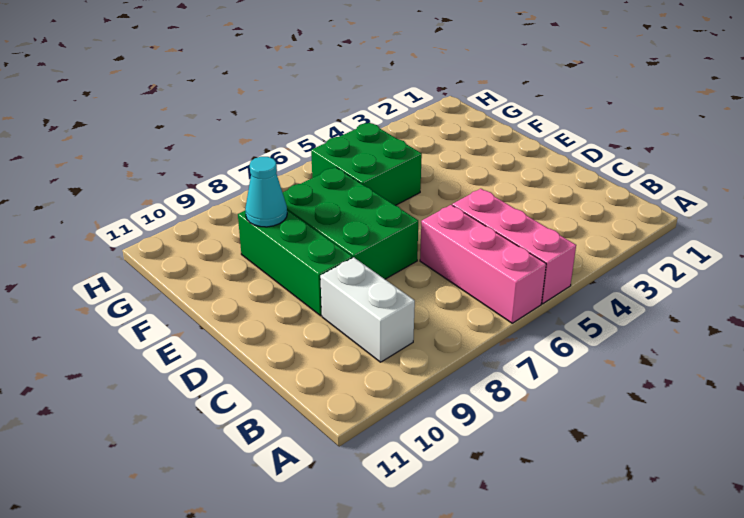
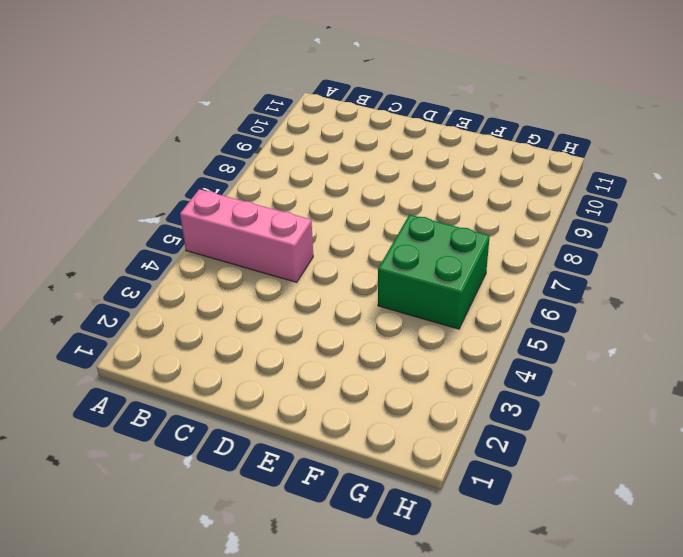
none -> pink brick A6:C6 level 1
none -> white brick B9:C9 level 1

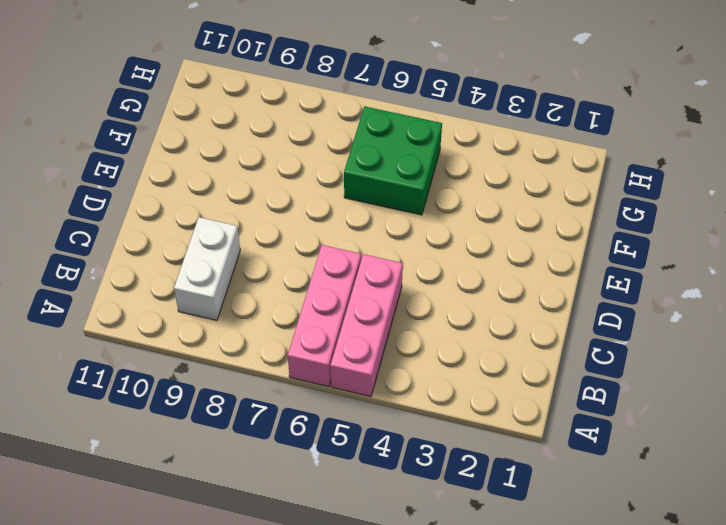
none -> green brick D7:F8 level 1
none -> green brick D9:F9 level 1

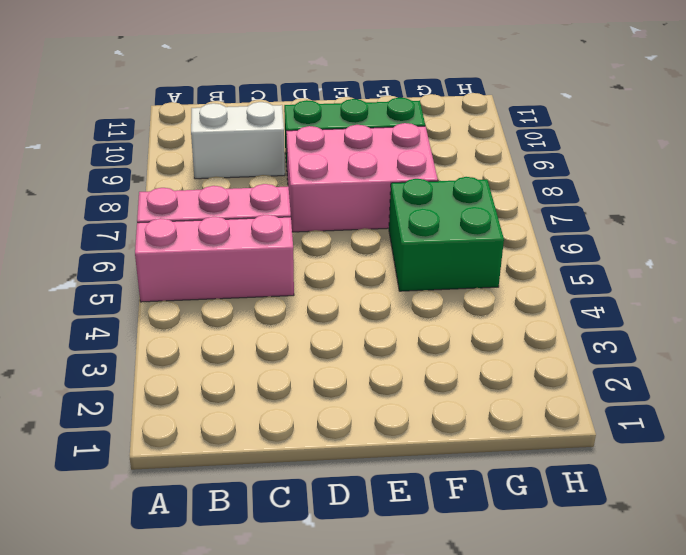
pink brick D7:F8 level 1 -> green brick D7:F8 level 1
none -> cyan cone F9 level 2

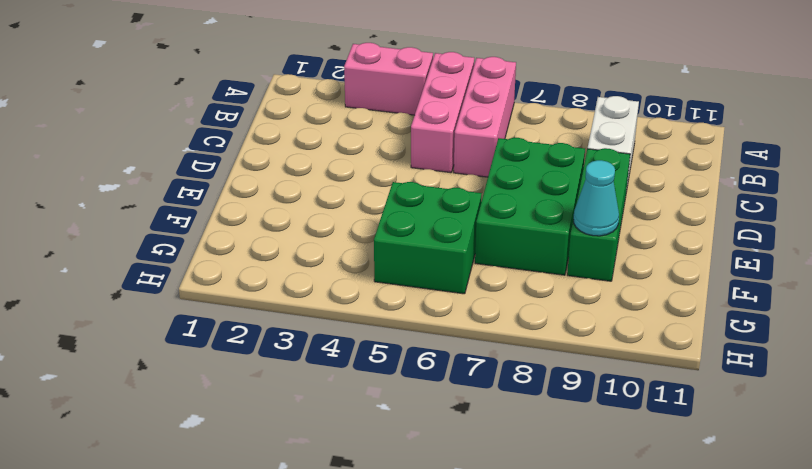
pink brick A3:A4 level 1 -> none

